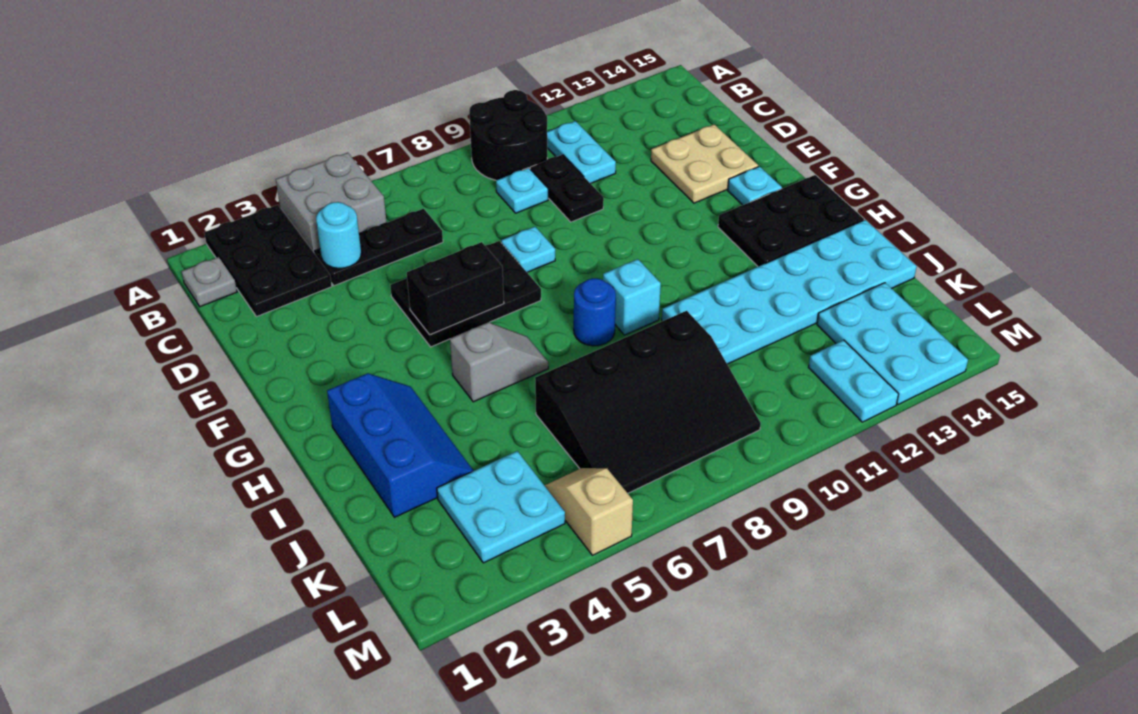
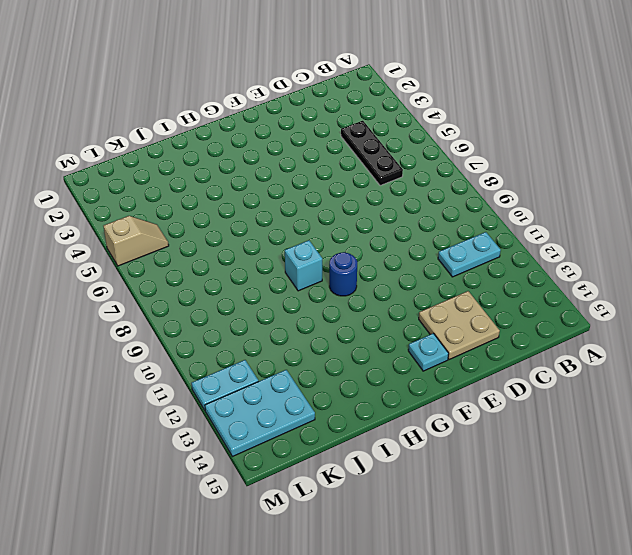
blue round brick G10 level 1 -> blue round brick H8 level 1
none -> black plate A2:C3 level 1
none -> grey brick A4:B5 level 1
none -> black round brick A9:B10 level 1

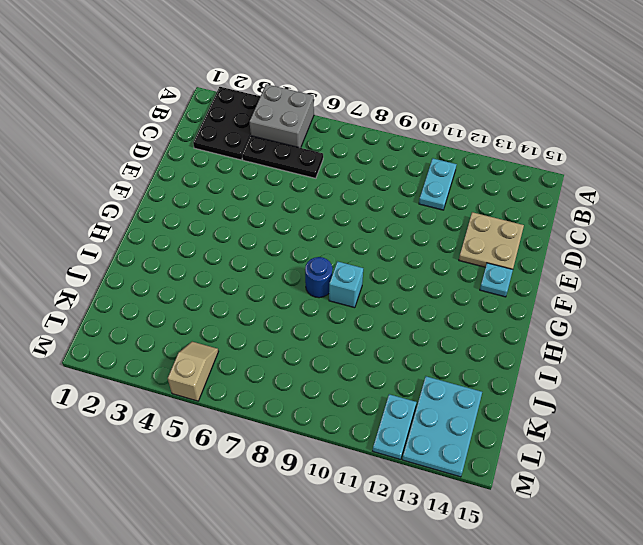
none -> black round brick A9:B10 level 1
none -> grey plate B1 level 1
none -> cyan plate C9 level 1

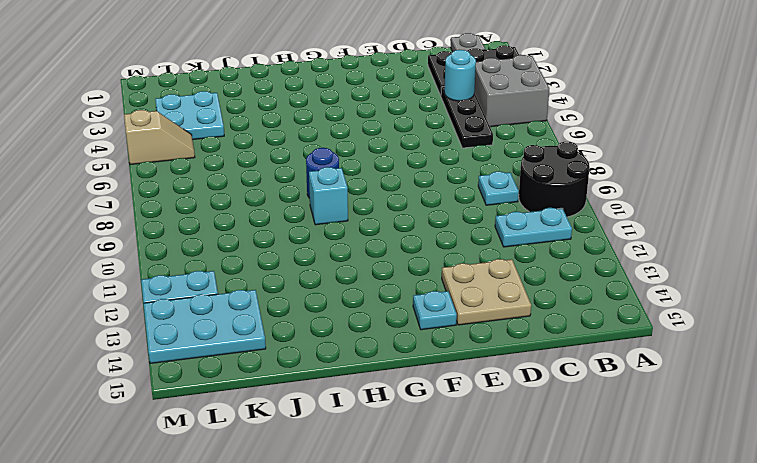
none -> black plate C10:D10 level 1
none -> black plate E5:F7 level 1
none -> cyan plate E8 level 1

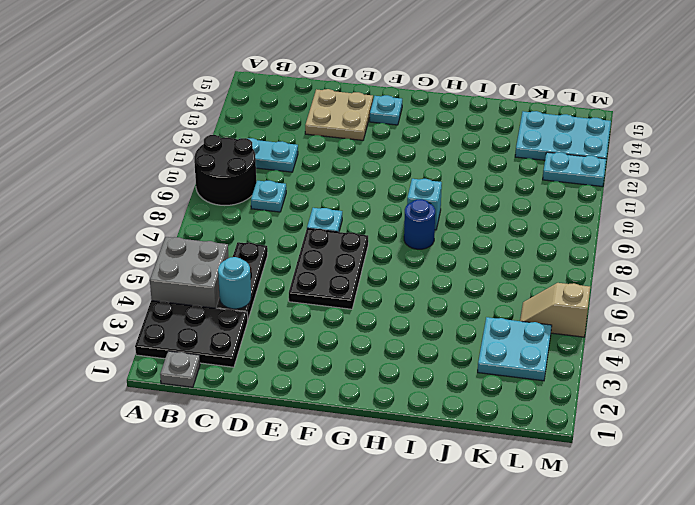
none -> black plate C10:D10 level 1
none -> black plate G13:H15 level 1
none -> blue slope H2:J3 level 1 top 2

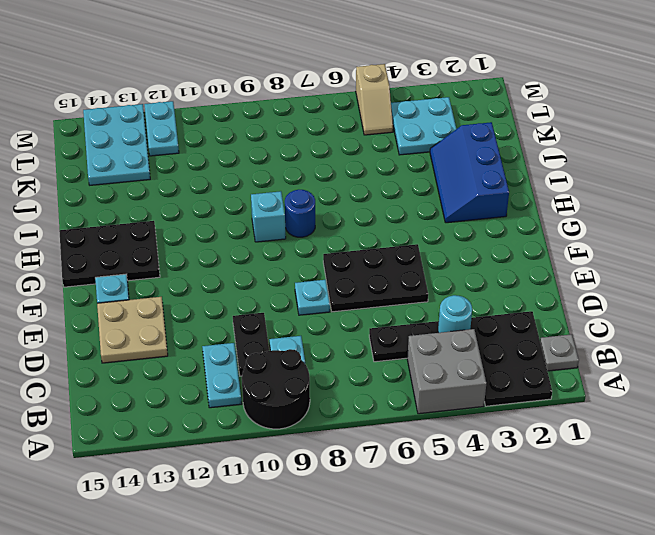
none -> grey slope H5:H6 level 1 top 5
none -> cyan plate I10:J15 level 1
none -> black slope J6:L9 level 1 top J

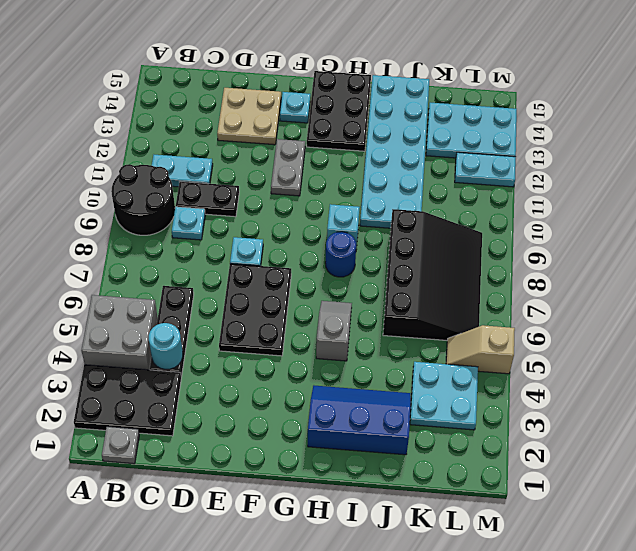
grey plate F11:F12 level 1 -> none
none -> black brick F5:F6 level 2

